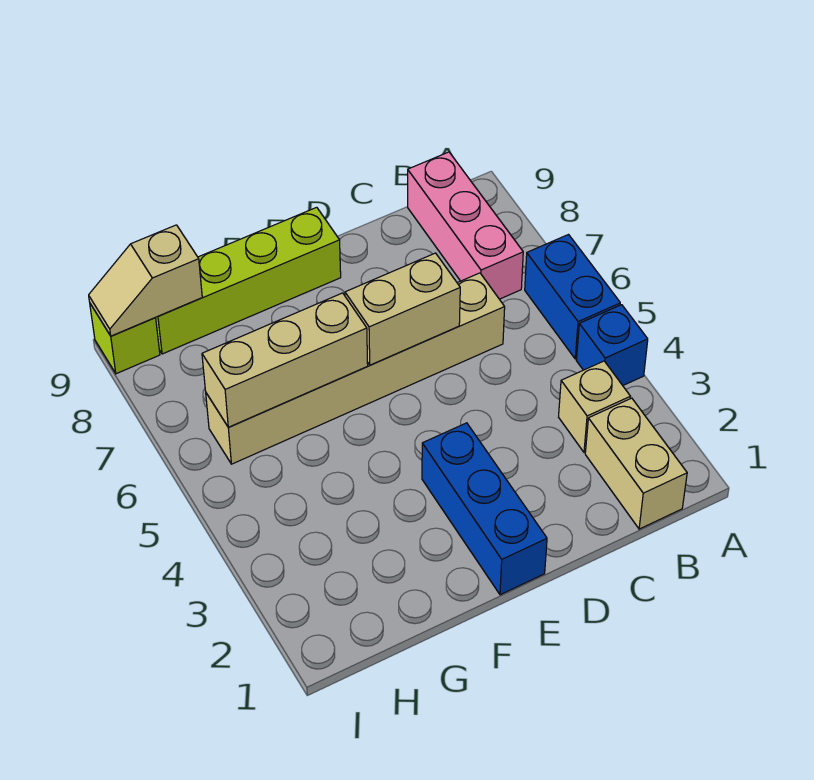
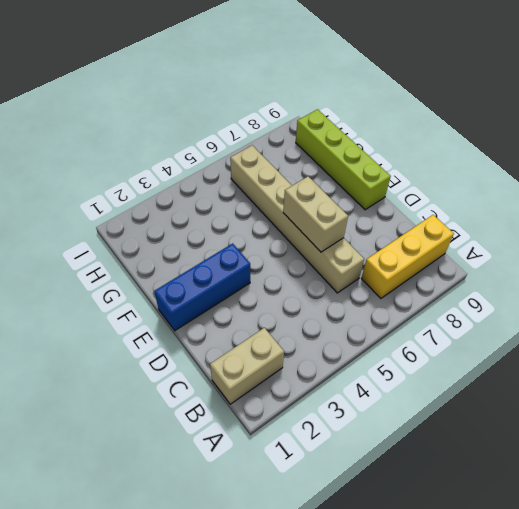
yellow brick B7:B9 level 1 -> pink brick B7:B9 level 1
none -> blue brick A4 level 1
none -> blue brick A5:A6 level 1
none -> tan brick B3 level 1

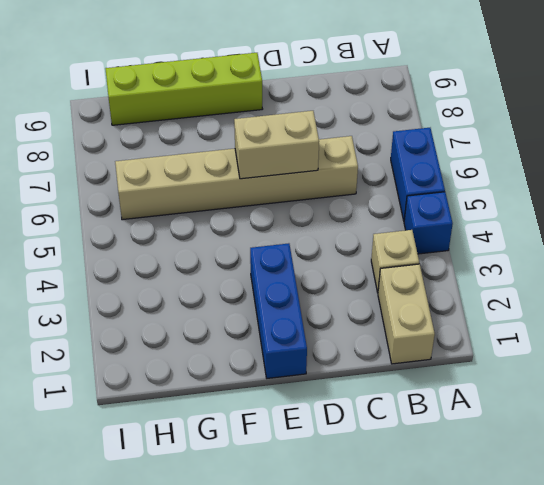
none -> pink brick B7:B9 level 1
none -> lime brick I9 level 1
none -> tan brick F6:H6 level 2

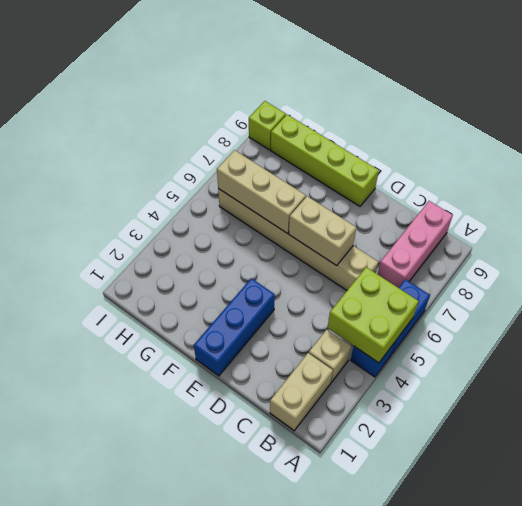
lime brick A4:B5 level 2 -> none
none -> tan slope H9:I9 level 2 top H

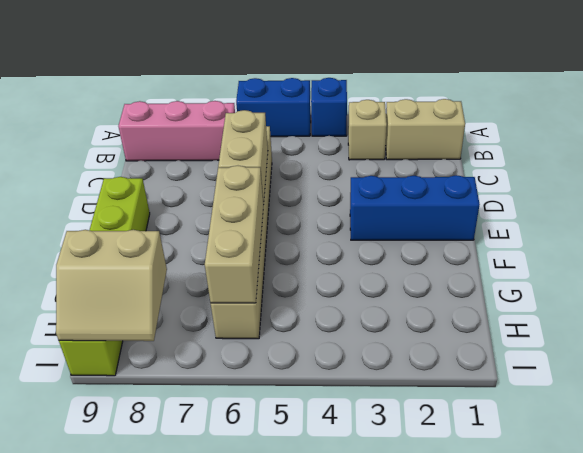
tan slope H8:I9 level 2 top H -> tan slope H9:I9 level 2 top H

